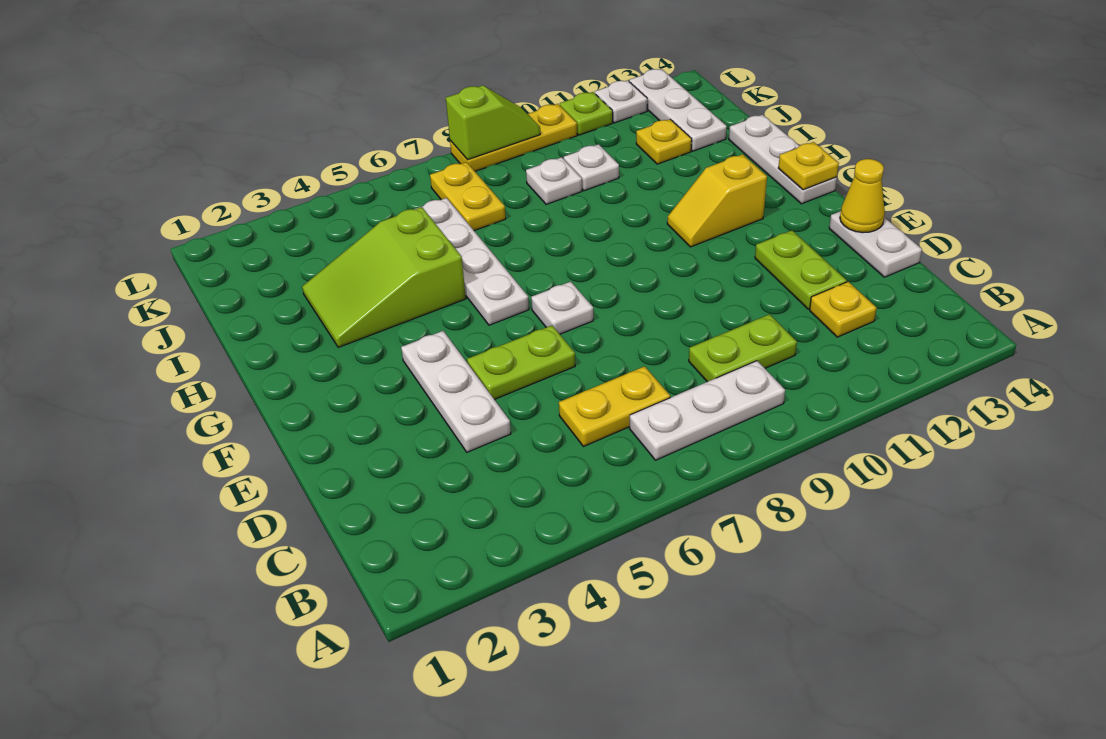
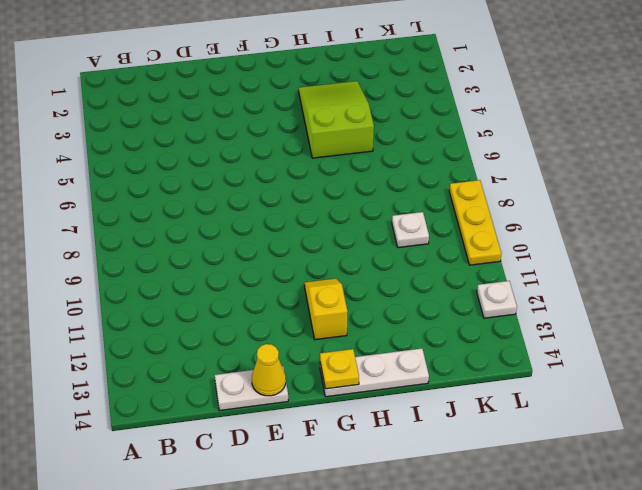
none -> white plate B7:B9 level 1
none -> yellow plate C6:C7 level 1
none -> lime plate C9:C10 level 1

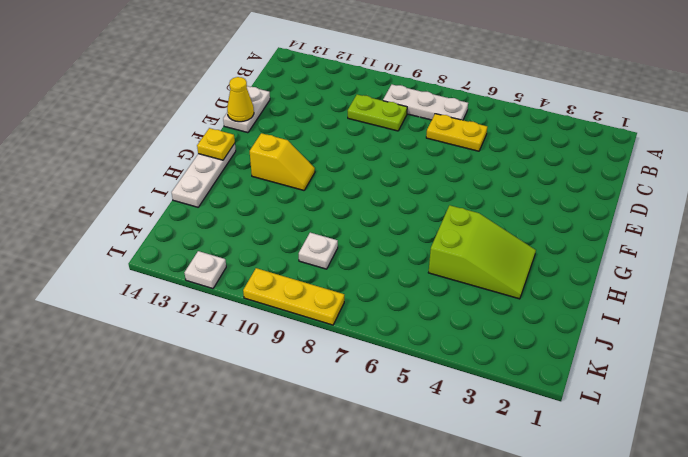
none -> yellow plate C12 level 1
none -> white plate D4:F4 level 1
none -> lime plate D12:E12 level 1

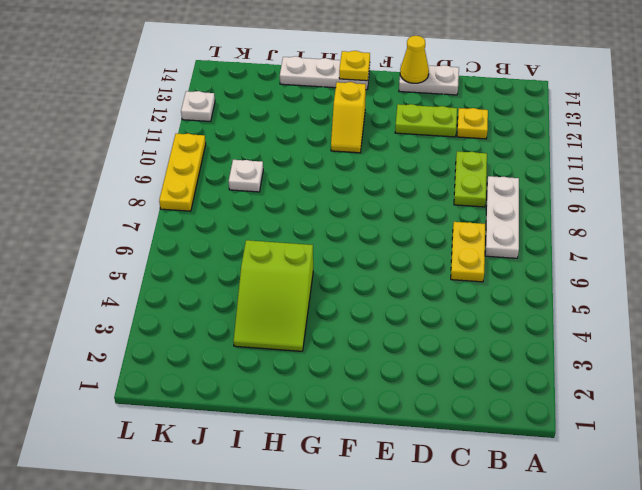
none -> white plate D4:F4 level 1
none -> lime plate E5:E6 level 1
none -> white plate F7 level 1

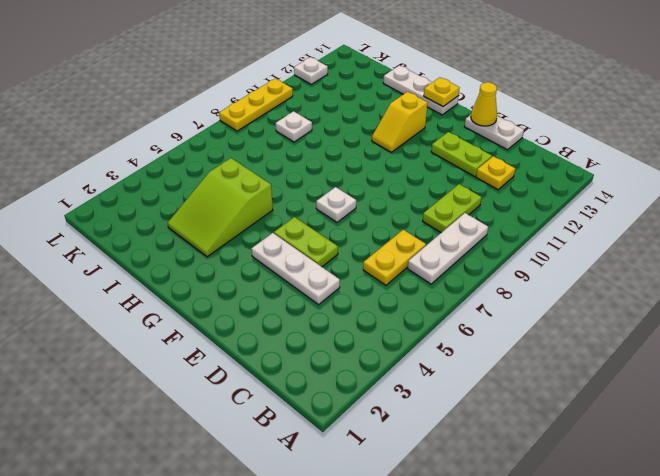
lime plate E5:F5 level 1 -> lime plate E5:E6 level 1
none -> white plate G6:J6 level 1
none -> yellow plate J7:K7 level 1
none -> white plate J10 level 1

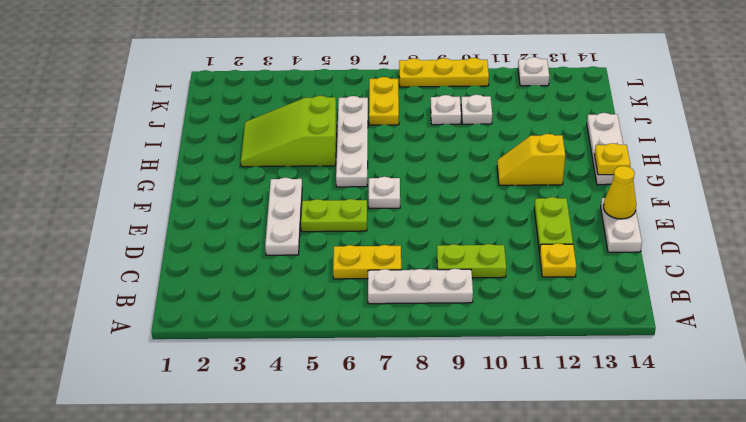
none -> yellow plate J12 level 1
none -> white plate J13:L13 level 1
none -> lime plate L11 level 1

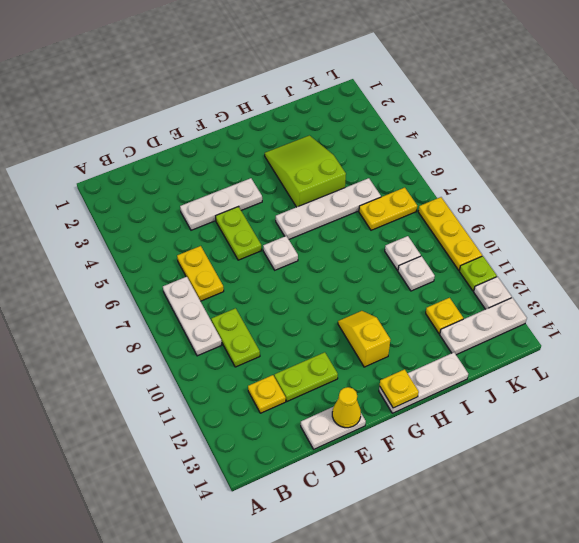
none -> lime slope L8:L9 level 2 top 8

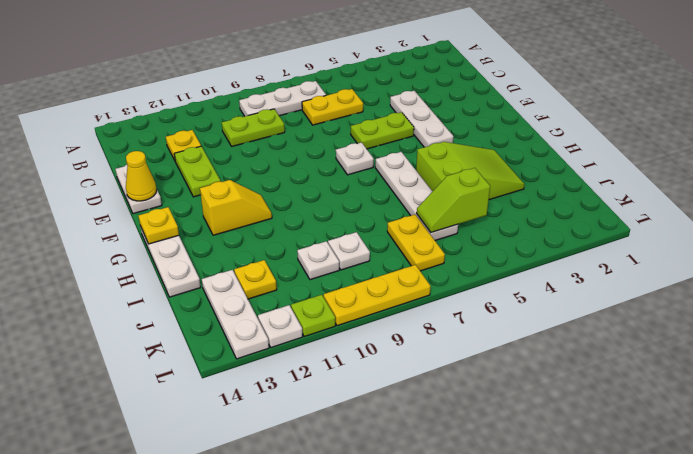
lime slope J5:J6 level 2 top 5 -> lime slope L8:L9 level 2 top 8

